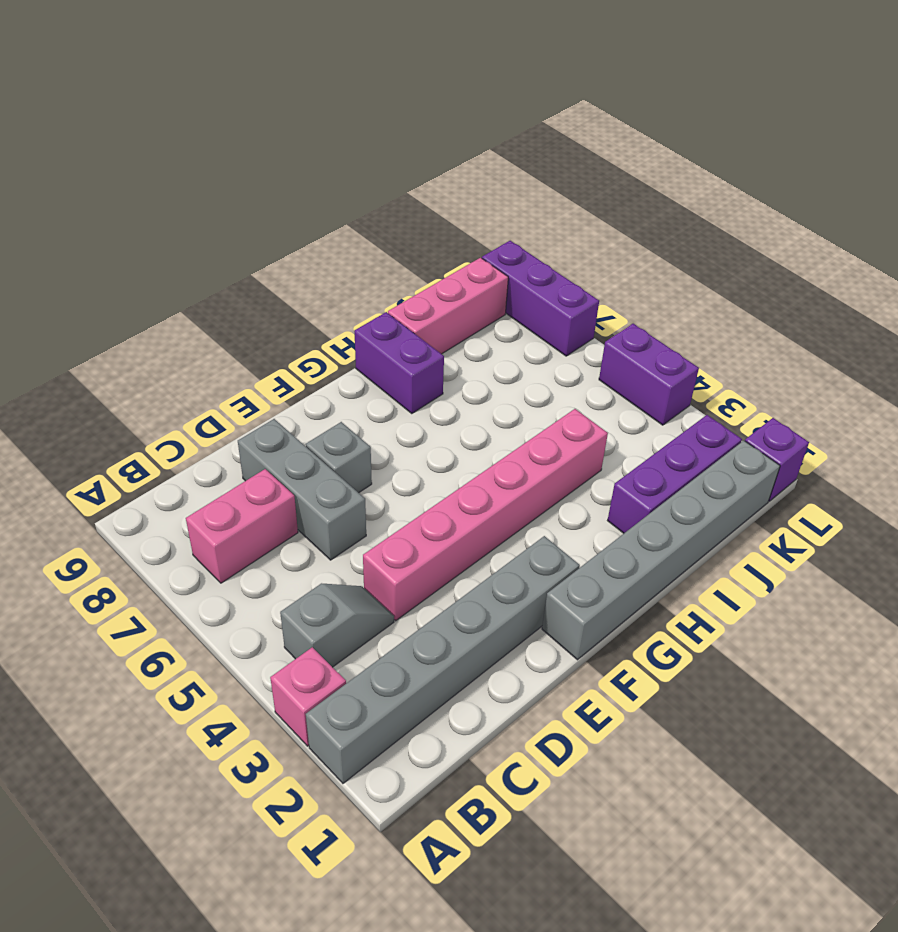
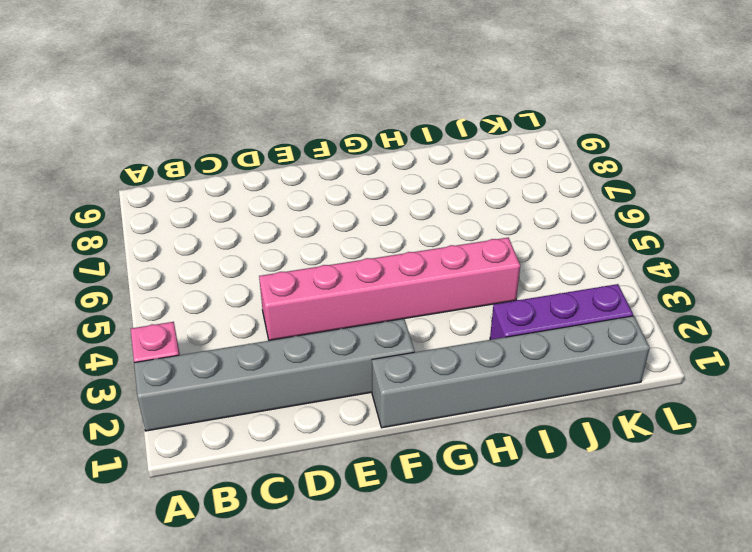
none -> grey slope B4:C4 level 1 top B
none -> pink brick B7:C7 level 1
none -> grey brick D6:D8 level 1

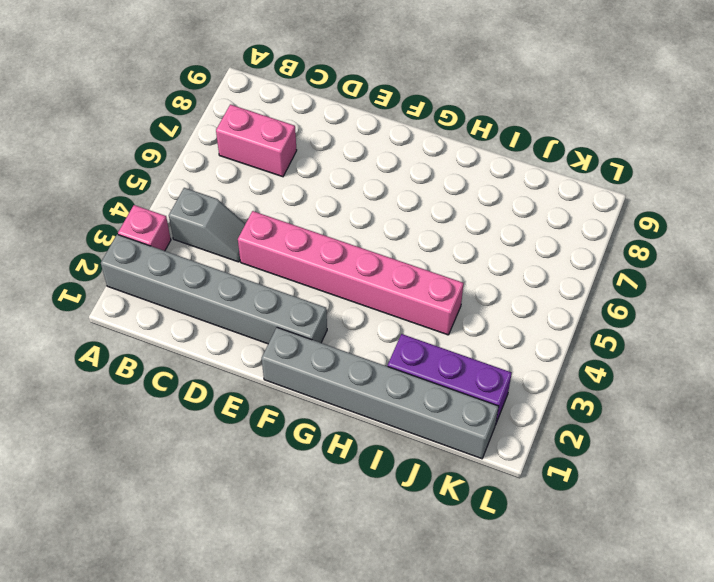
none -> grey brick D6:D8 level 1
none -> grey brick E7 level 1
none -> purple brick H8:H9 level 1

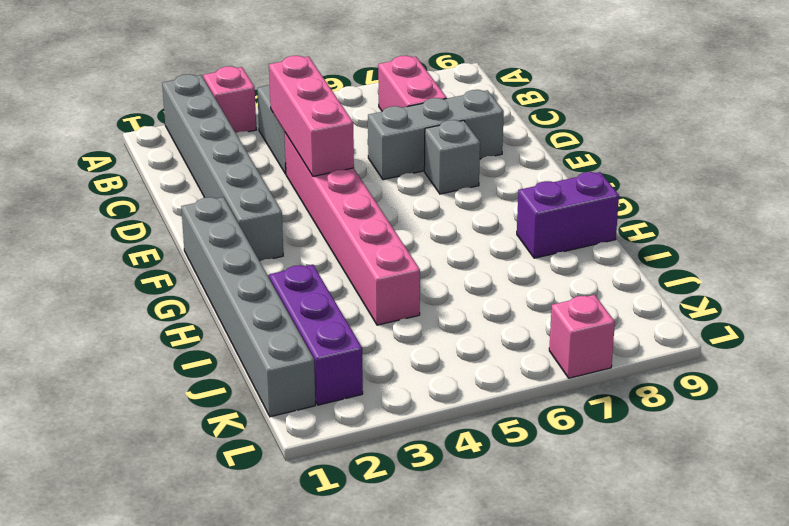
pink brick C4:E4 level 2 -> pink brick I9:K9 level 1
pink brick L7 level 1 -> purple brick L7:L9 level 1
none -> purple brick L1 level 1
none -> purple brick L4:L5 level 1

